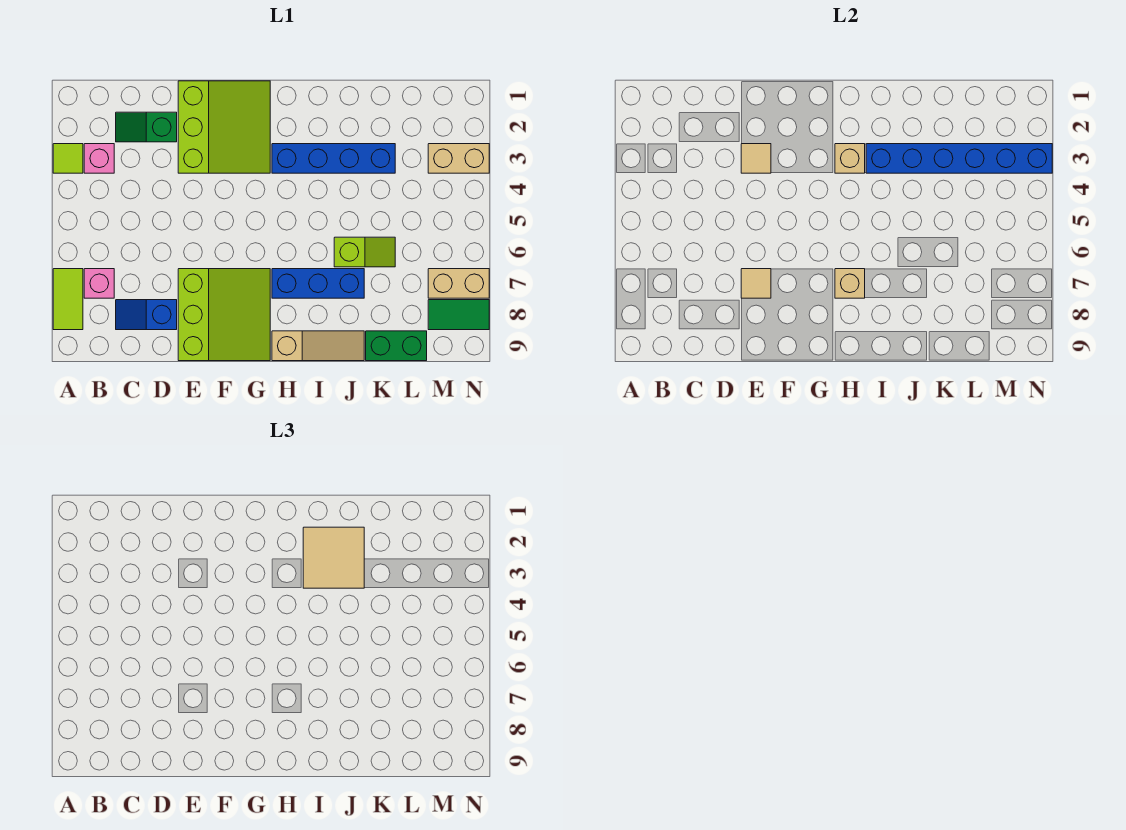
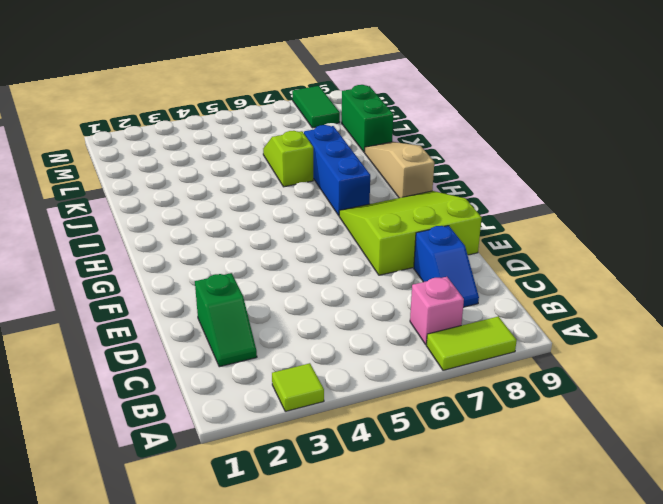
none -> pink brick B3 level 1
none -> lime slope E1:G3 level 1 top E
none -> blue brick H3:K3 level 1

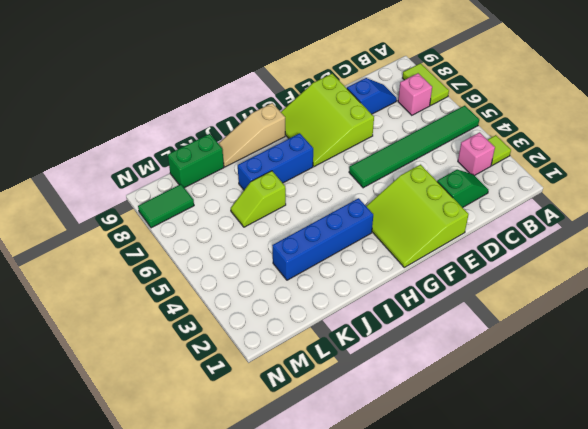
green tile A5:F5 level 1 -> none
none -> tan brick M3:N3 level 1
none -> tan brick M7:N7 level 1
none -> tan tile E3 level 2

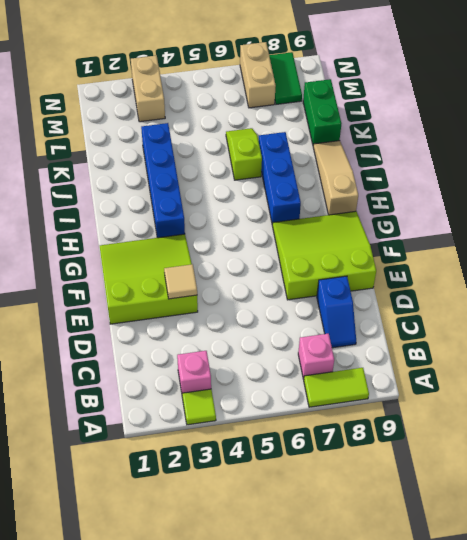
none -> green slope C2:D2 level 1 top D
none -> tan tile E7 level 2
none -> tan brick H3 level 2

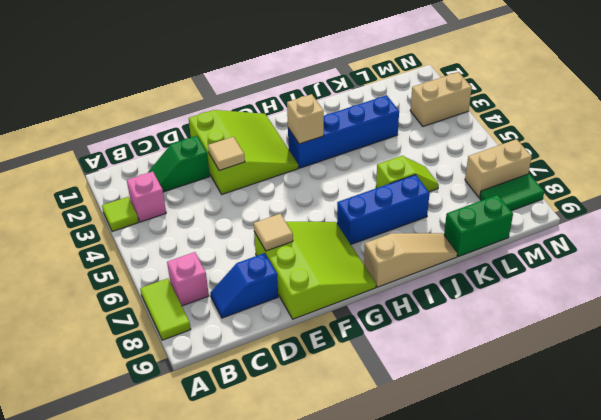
none -> tan brick H7 level 2
none -> blue brick I3:N3 level 2
none -> tan tile I2:J3 level 3

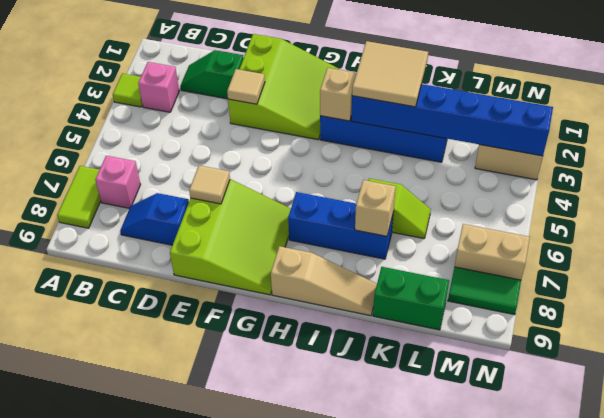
tan brick J7 level 2 -> tan brick H7 level 2

